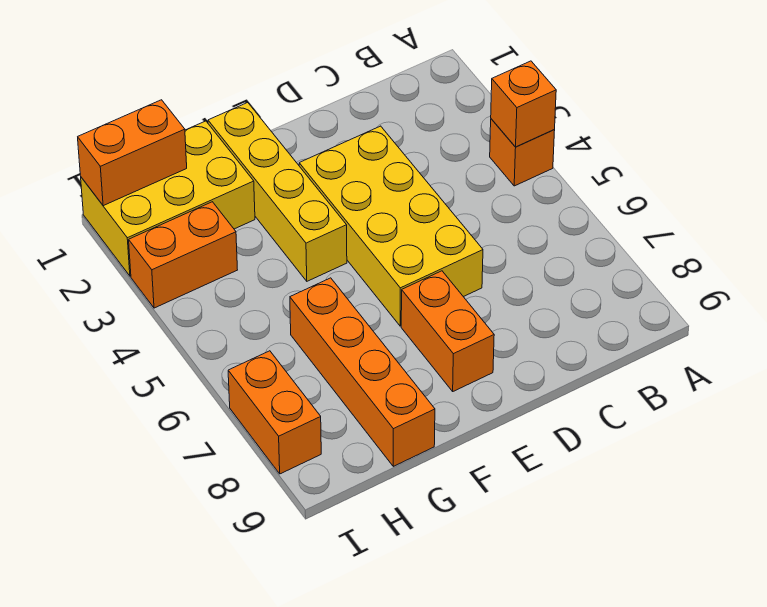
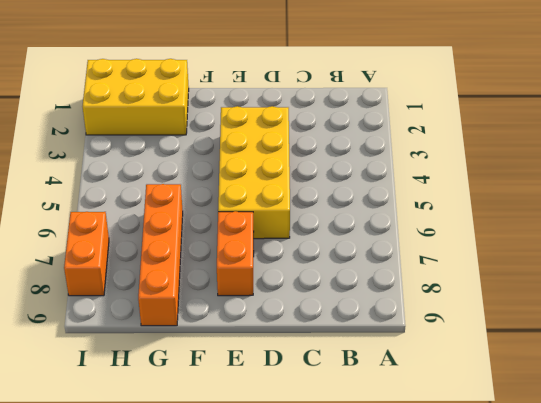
none -> orange brick A4 level 1
none -> yellow brick F1:F4 level 1

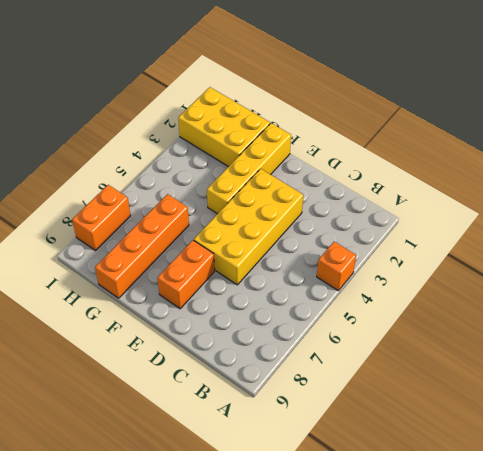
none -> orange brick H3:I3 level 1
none -> orange brick A4 level 2

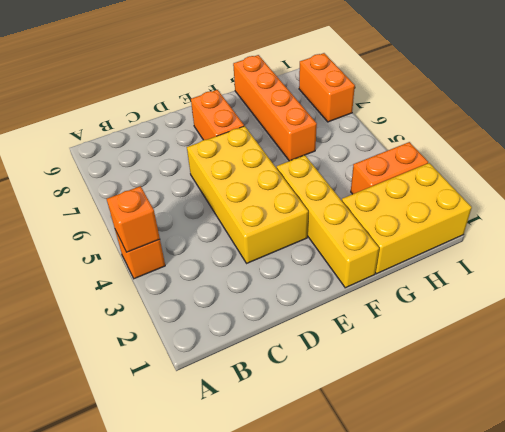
none -> orange brick H1:I1 level 2

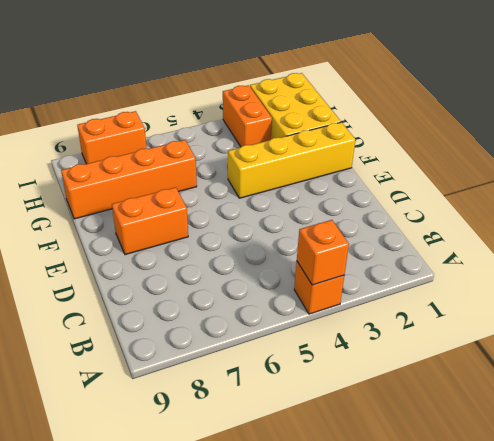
none -> yellow brick D3:E6 level 1
none -> orange brick H1:I1 level 2

